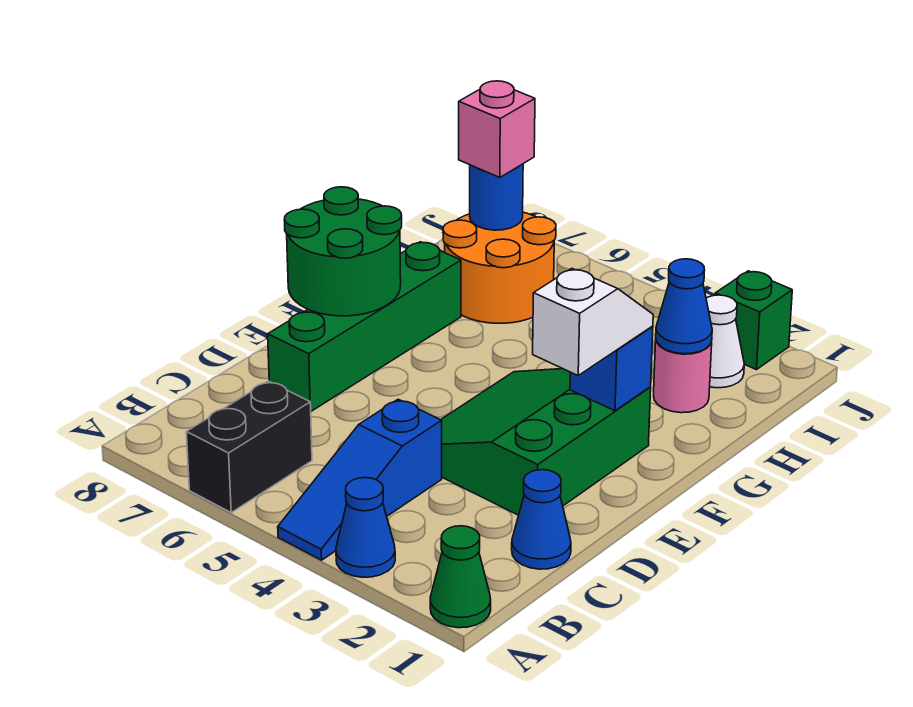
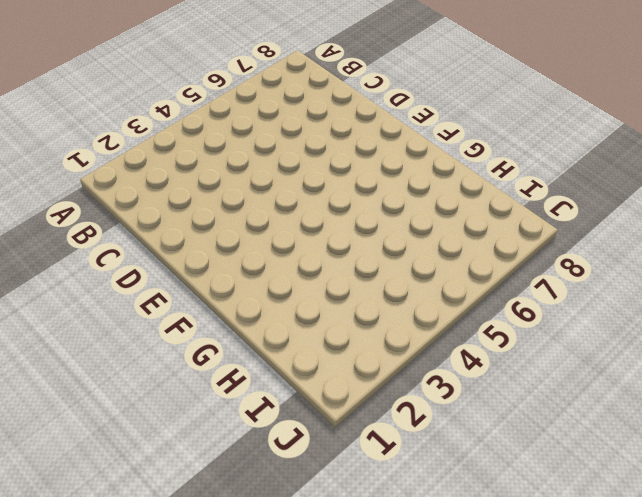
none -> green cone A1 level 1
none -> blue cone A3 level 1
none -> blue slope A4:C4 level 1 top C

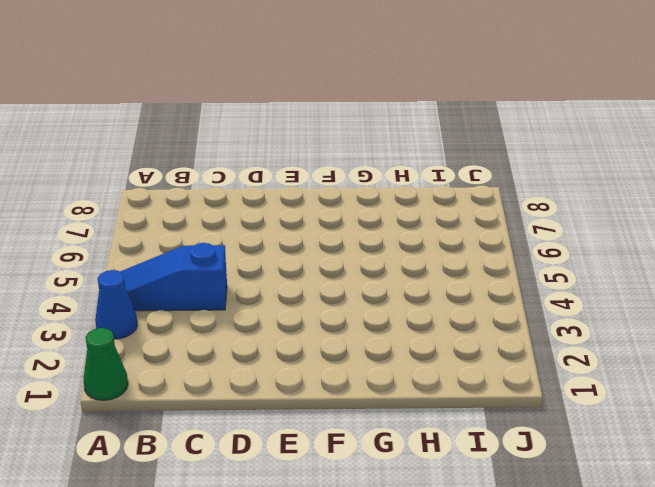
none -> black brick A6:B6 level 1
none -> blue cone C1 level 1
none -> green slope D2:F4 level 1 top 2

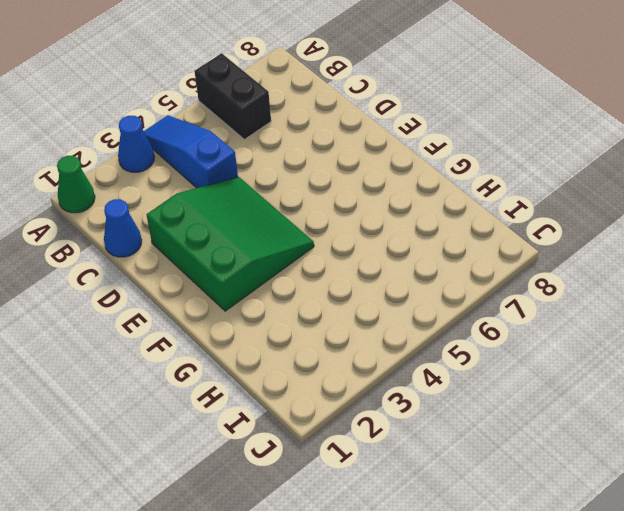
none -> green brick D7:G7 level 1
none -> pink round brick H2 level 1
none -> orange round brick H6:I7 level 1

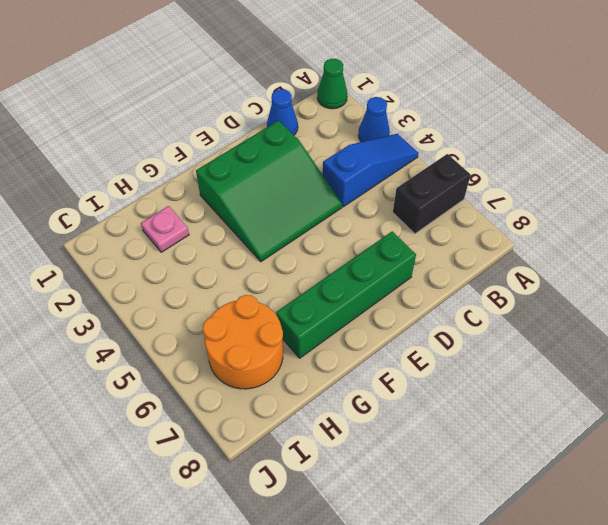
pink plate H2 level 1 -> pink round brick H2 level 1
none -> white cone I2 level 1
none -> green brick J2 level 1
none -> green round brick E7:F8 level 2

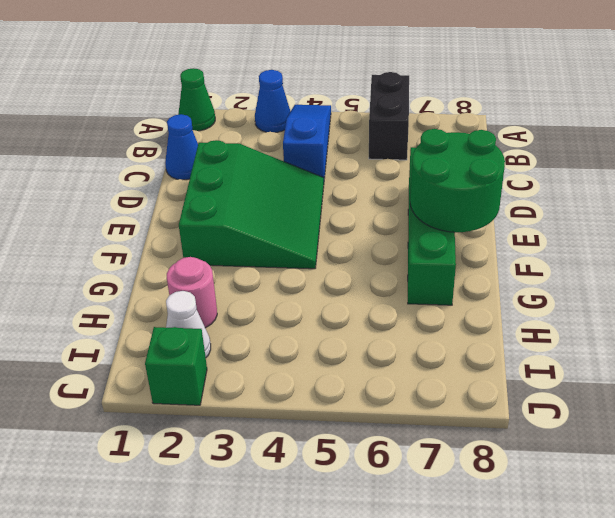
none -> orange round brick H6:I7 level 1
none -> blue brick F2 level 2
none -> blue cone H2 level 2

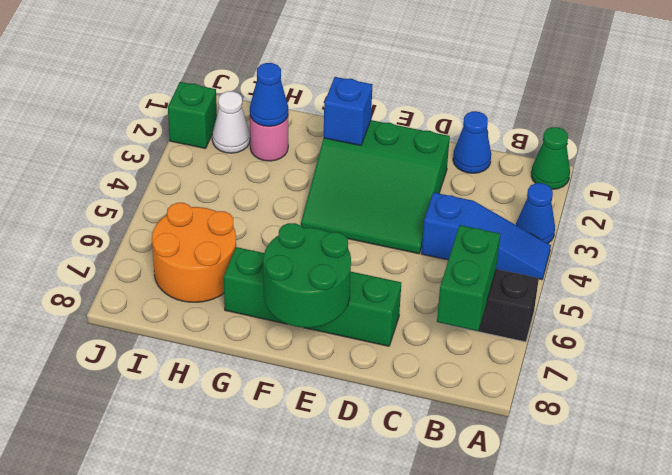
green brick B6:B7 level 2 -> none
none -> blue round brick I7 level 2
none -> white slope E2:F2 level 3 top E
none -> pink brick I7 level 3

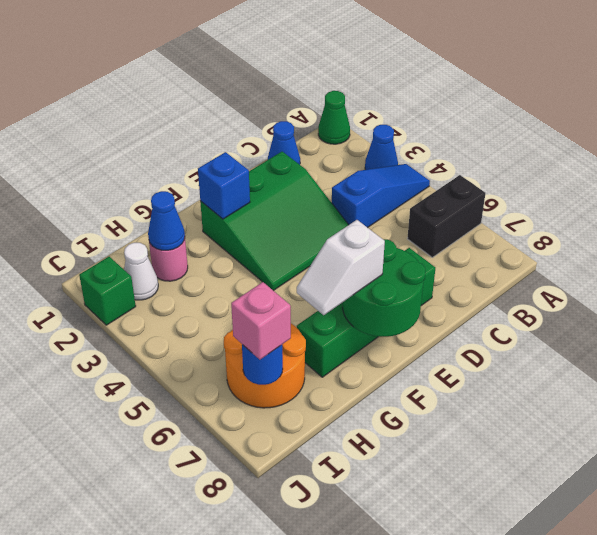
white slope F7:G7 level 3 top F -> white slope E2:F2 level 3 top E

